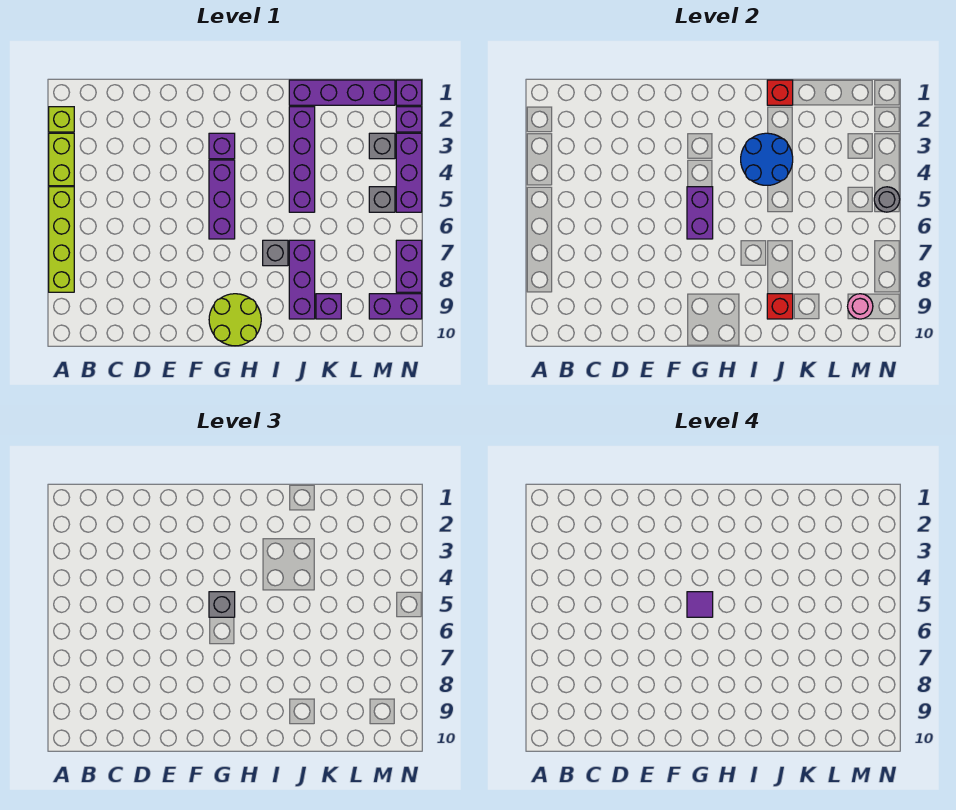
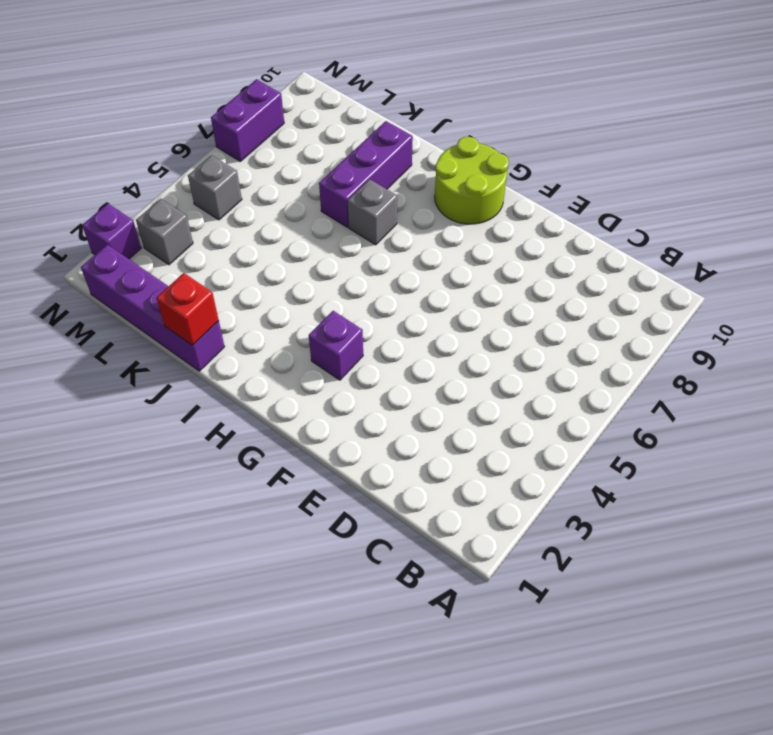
none -> lime brick A2 level 1
none -> lime brick A3:A4 level 1
none -> lime brick A5:A8 level 1

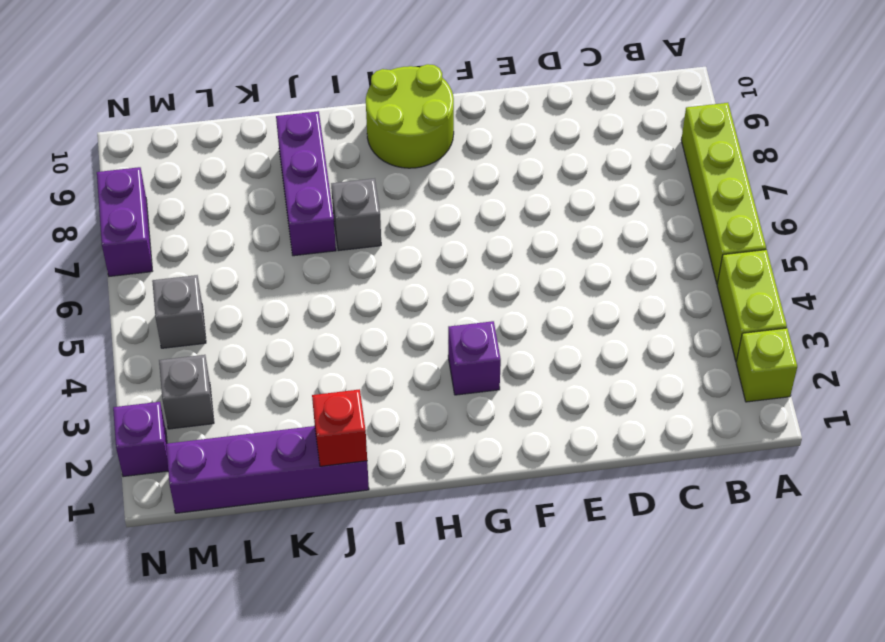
none -> purple brick G4:G6 level 1
none -> purple brick J2:J5 level 1
none -> purple brick K9 level 1

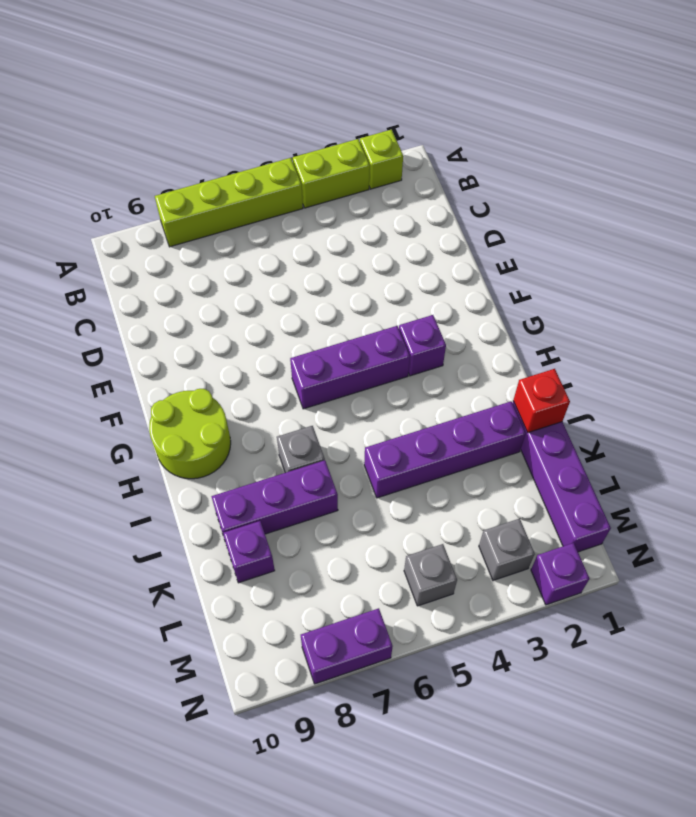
none -> purple brick M9:N9 level 1
none -> purple brick N1 level 1
none -> purple brick N3:N5 level 1

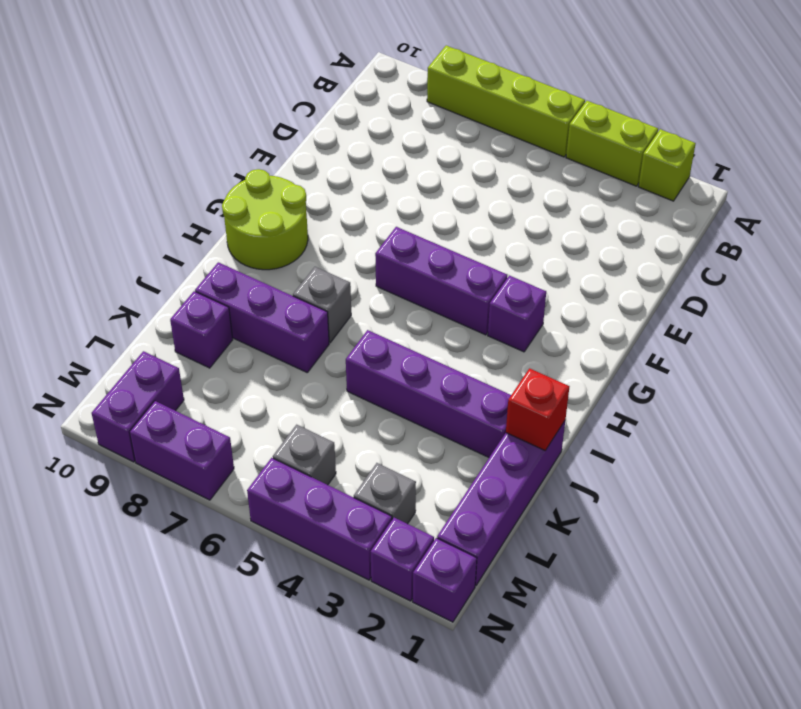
none -> purple brick G5:G6 level 2
none -> blue round brick I3:J4 level 2
none -> red brick J9 level 2

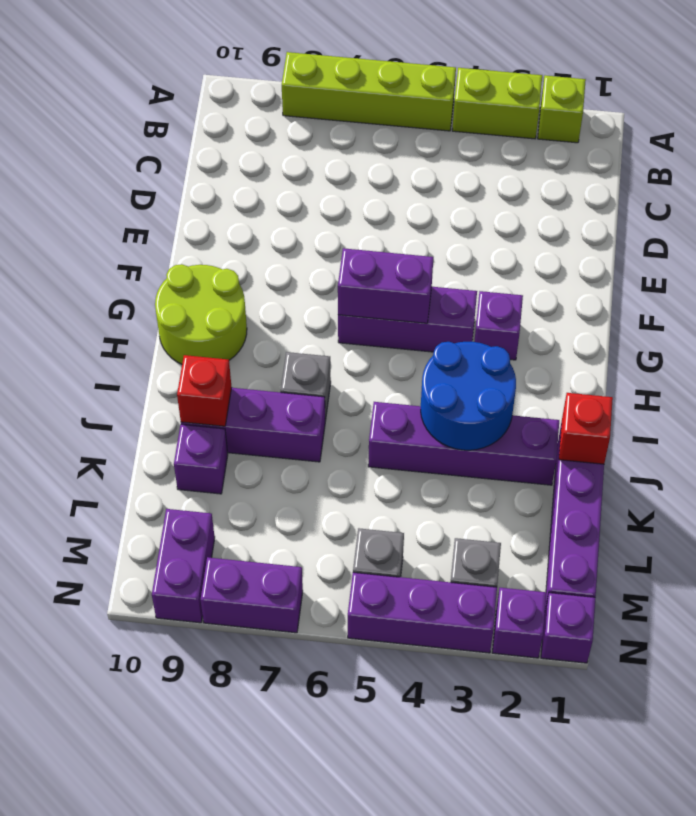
none -> pink round brick M9 level 2
none -> grey round brick N5 level 2
none -> grey brick G5 level 3

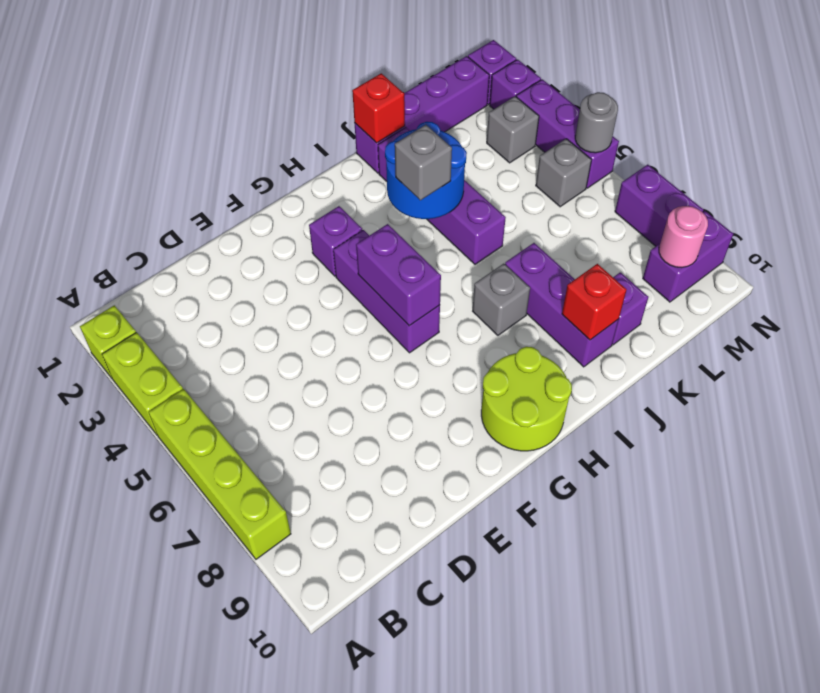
grey brick I4 level 3 -> grey brick G5 level 3
none -> purple tile G5 level 4

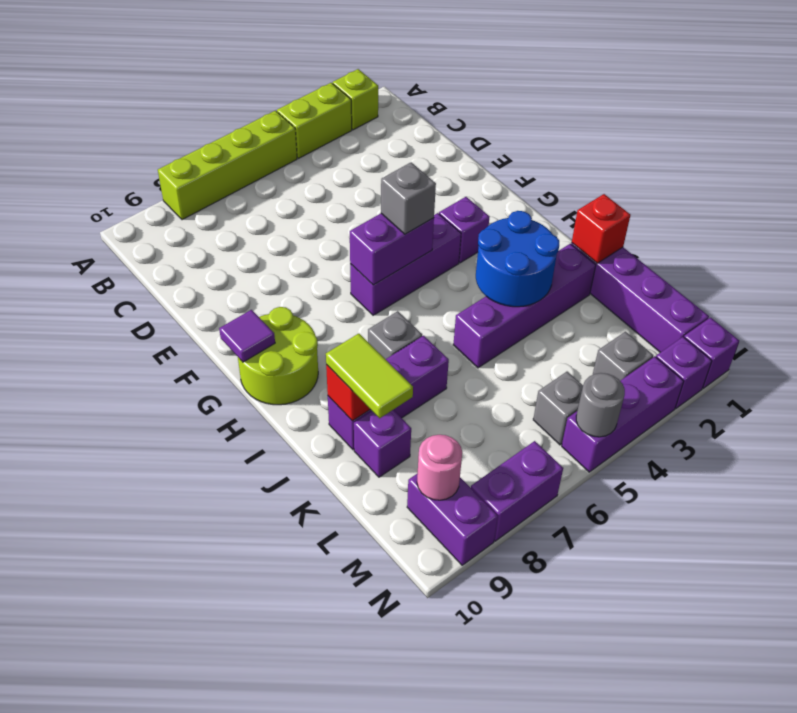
purple tile G10 level 2 -> purple tile G5 level 4
lime tile J9:K9 level 3 -> none

